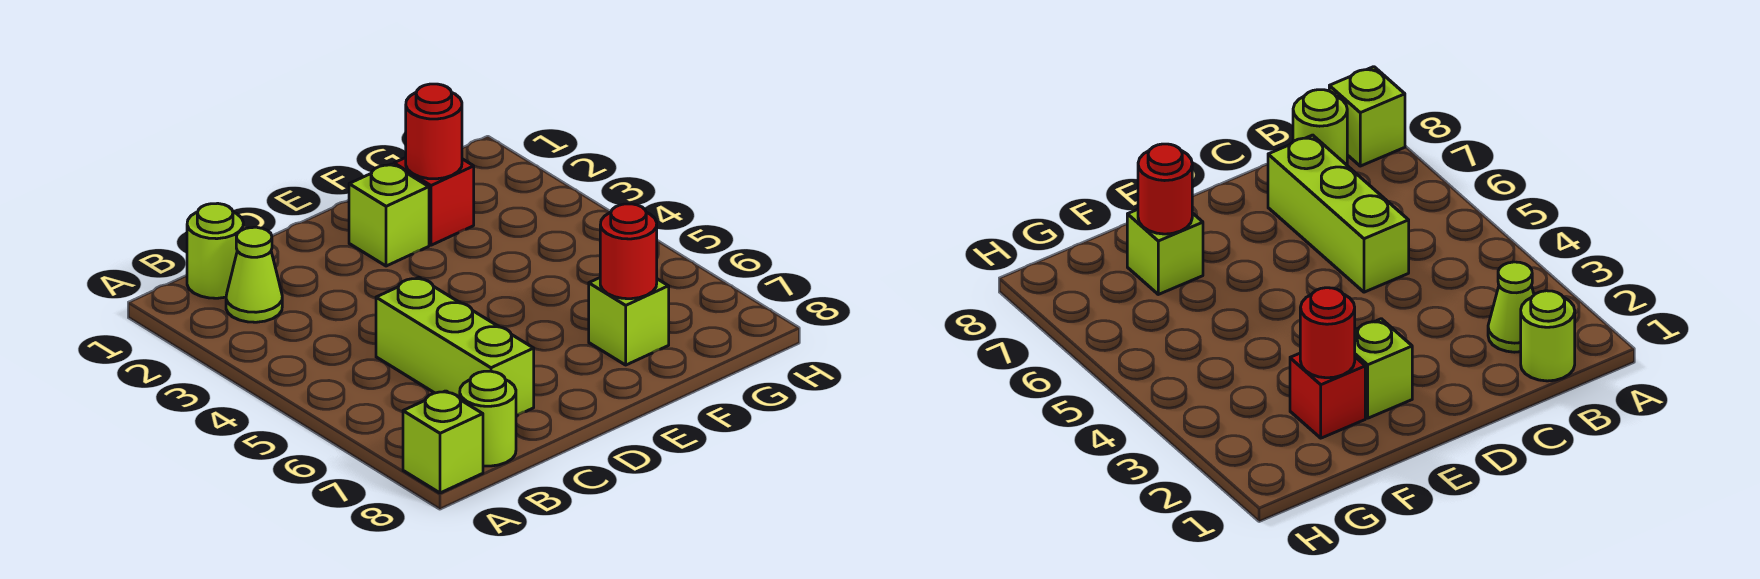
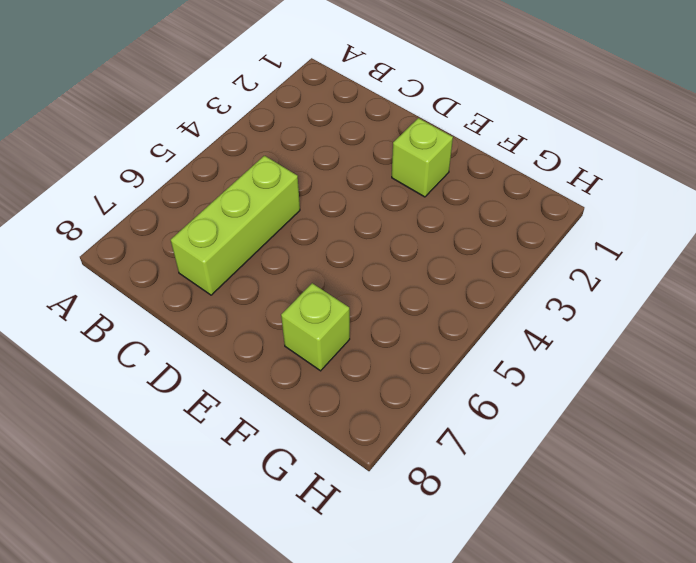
none -> lime brick A8 level 1
none -> lime round brick B1 level 1

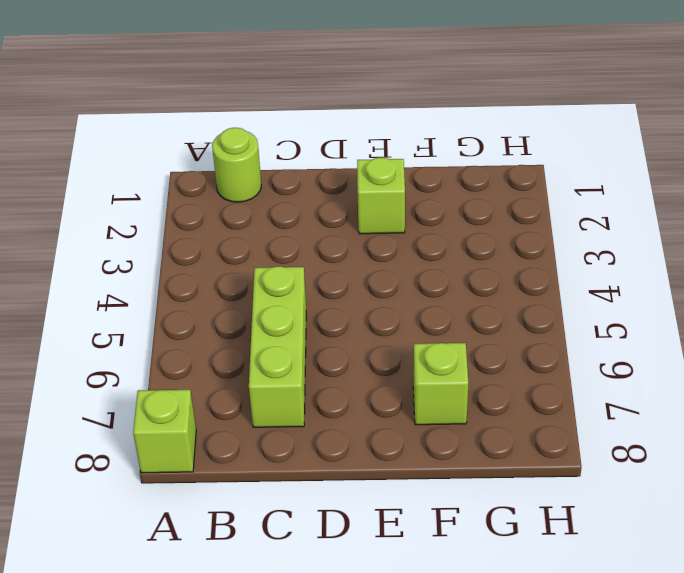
none -> lime cone B2 level 1
none -> lime round brick B8 level 1

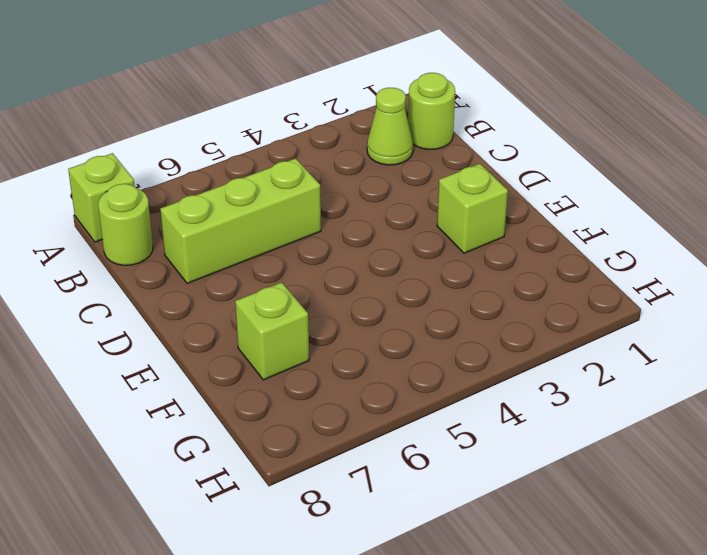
none -> red brick F2 level 1
none -> red round brick F2 level 2

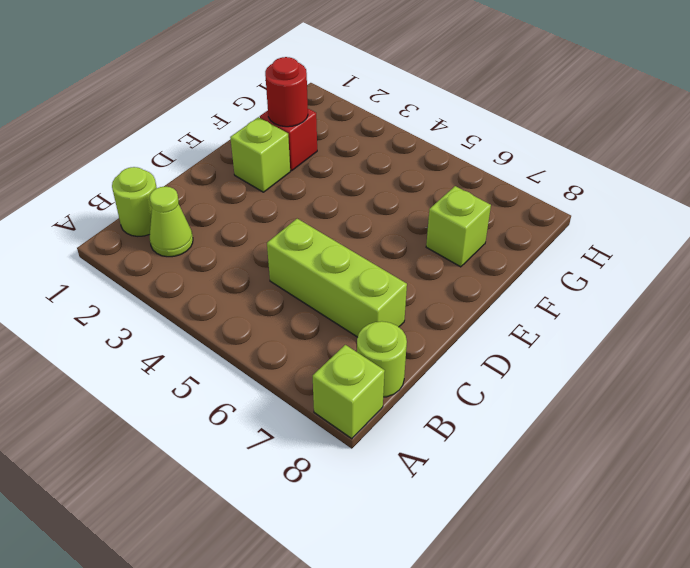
none -> red round brick F7 level 2

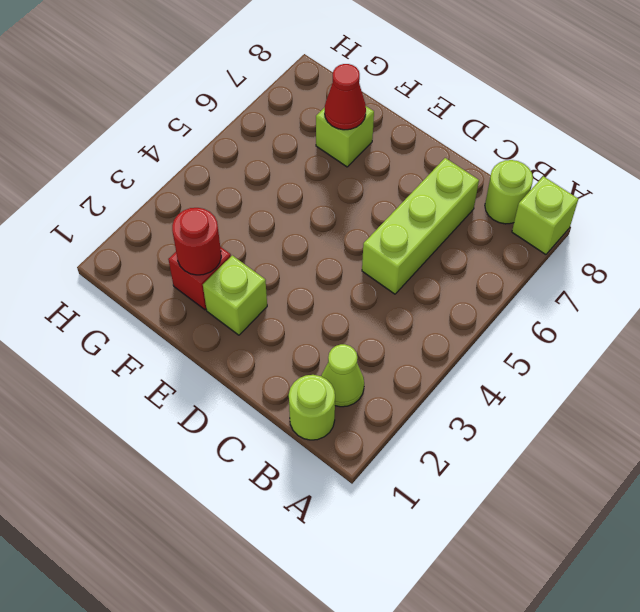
red cone F7 level 2 -> red round brick F7 level 2

